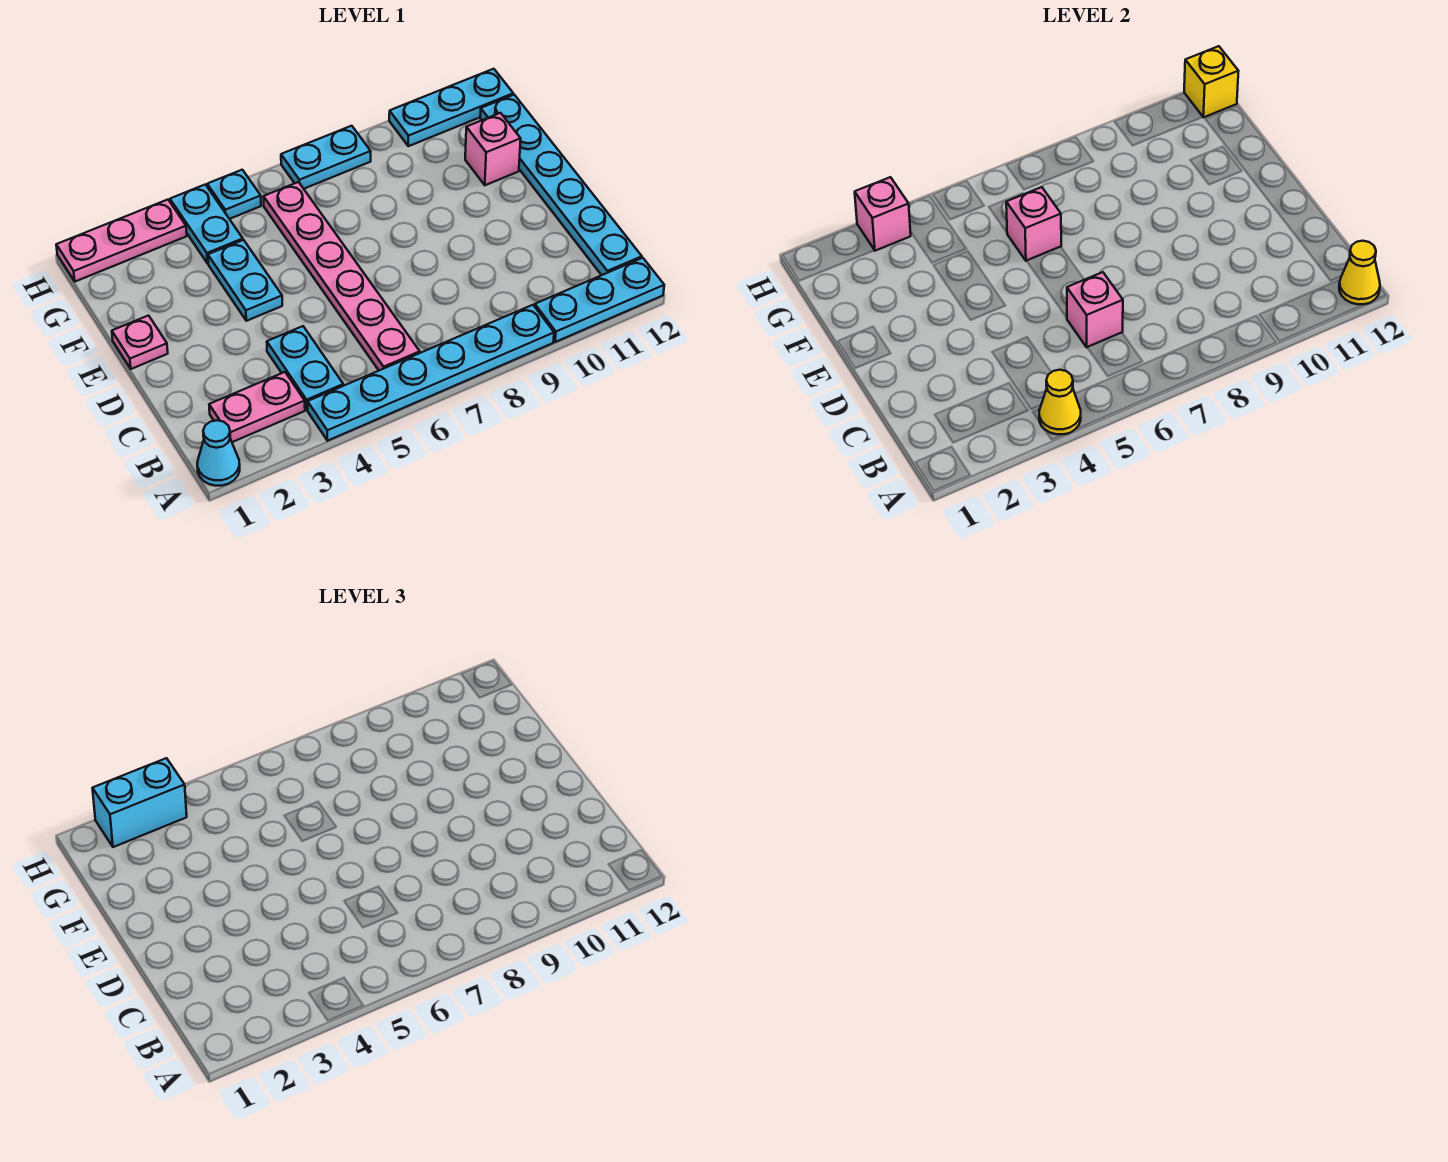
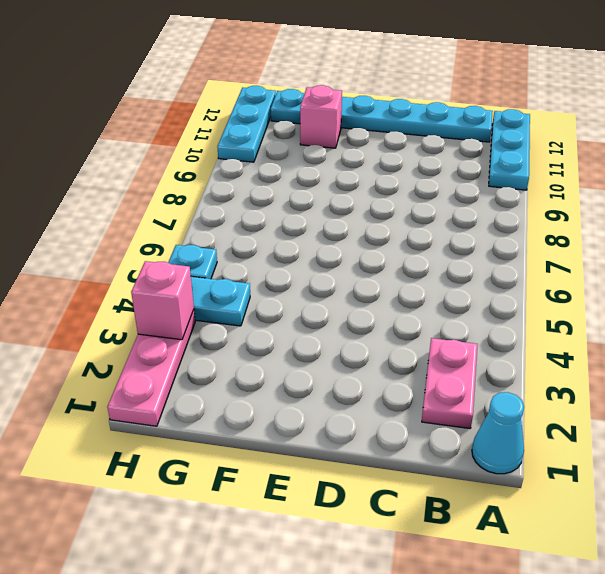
none -> cyan plate A4:A9 level 1
none -> cyan plate B4:C4 level 1
none -> pink plate B6:G6 level 1

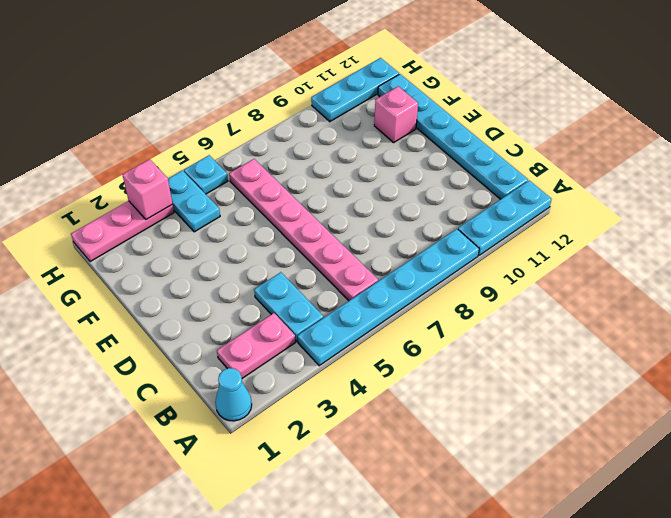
none -> pink plate E1 level 1
none -> cyan plate E4:F4 level 1
none -> cyan plate H7:H8 level 1

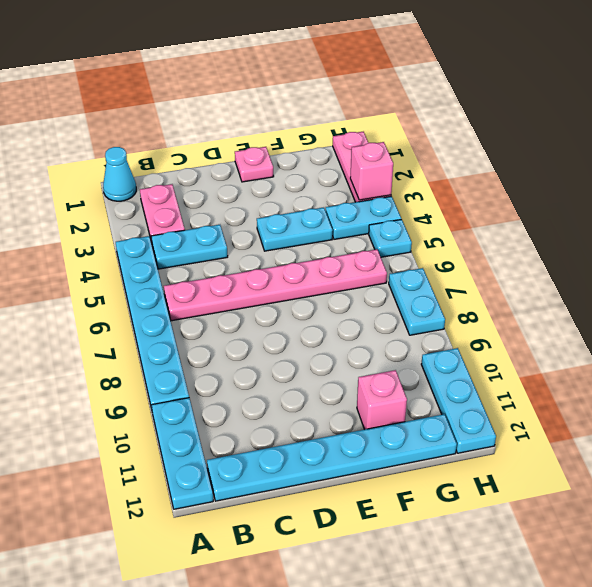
none -> yellow cone A4 level 2
none -> yellow cone A12 level 2
none -> pink brick C6 level 2

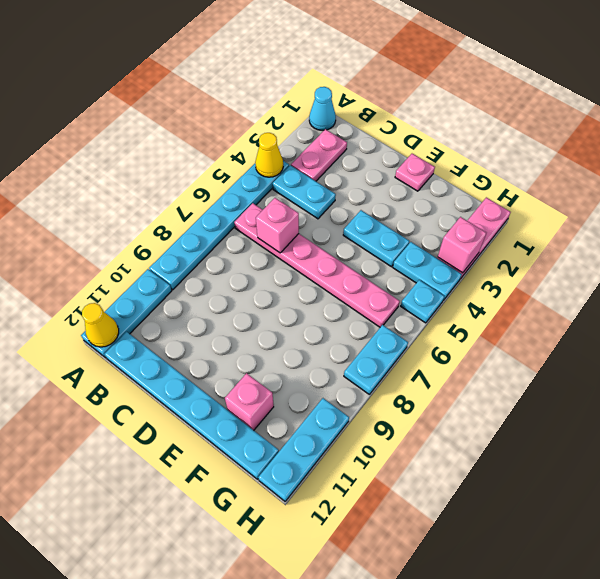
none -> pink brick F6 level 2
none -> yellow brick H12 level 2
none -> cyan brick H2:H3 level 3

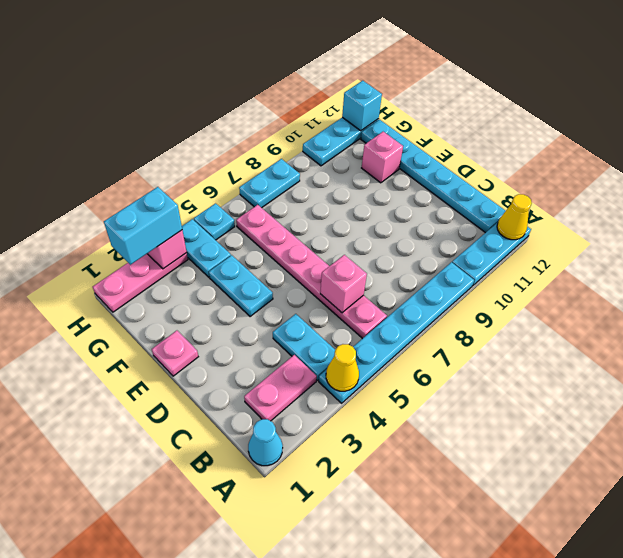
cyan brick H12 level 2 -> yellow brick H12 level 2
none -> pink brick F6 level 2

